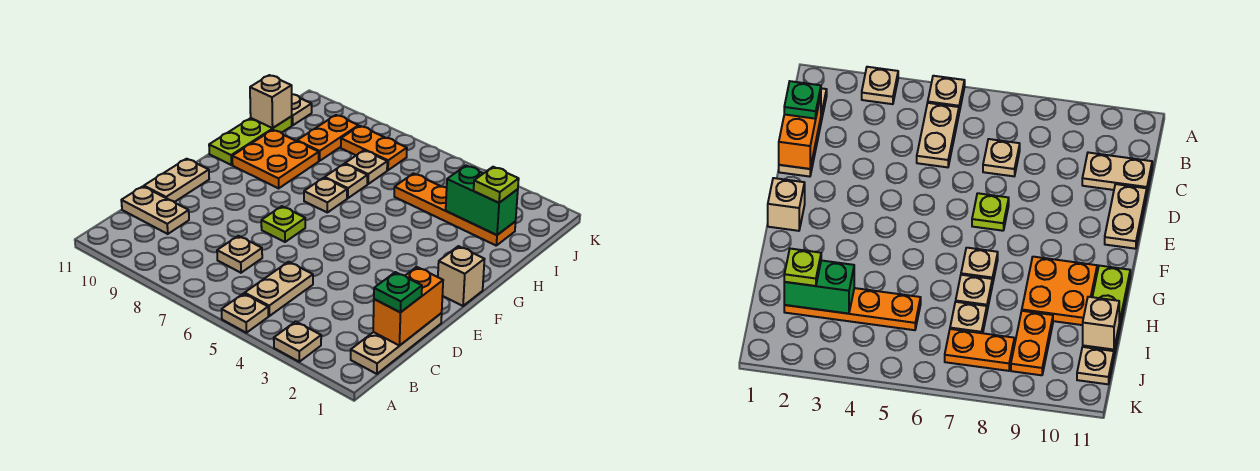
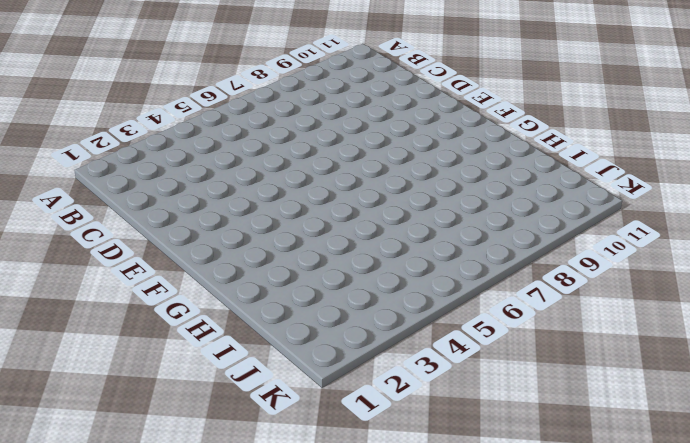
none -> tan plate A3 level 1
none -> tan plate A5 level 1
none -> tan plate B1:D1 level 1

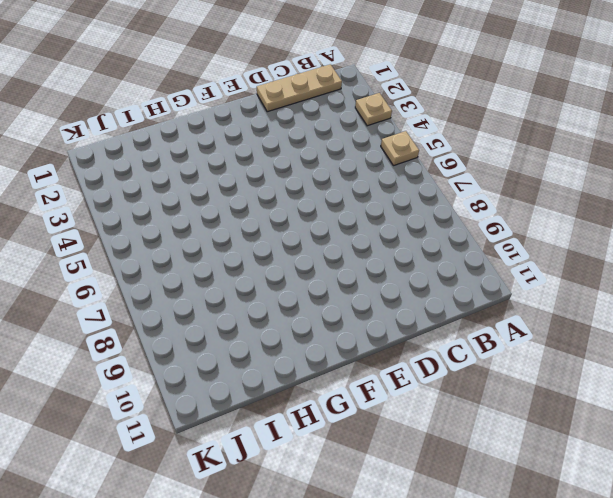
none -> tan plate B5:C5 level 1
none -> tan plate C7 level 1
none -> tan plate C10:C11 level 1

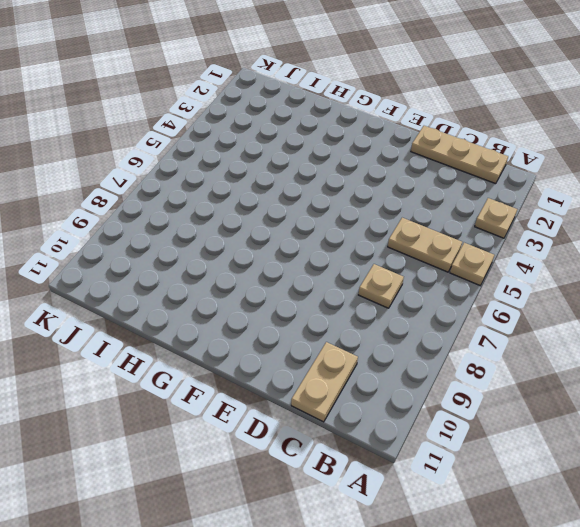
none -> tan plate D11:E11 level 1
none -> lime plate E7 level 1
none -> tan brick F1 level 1

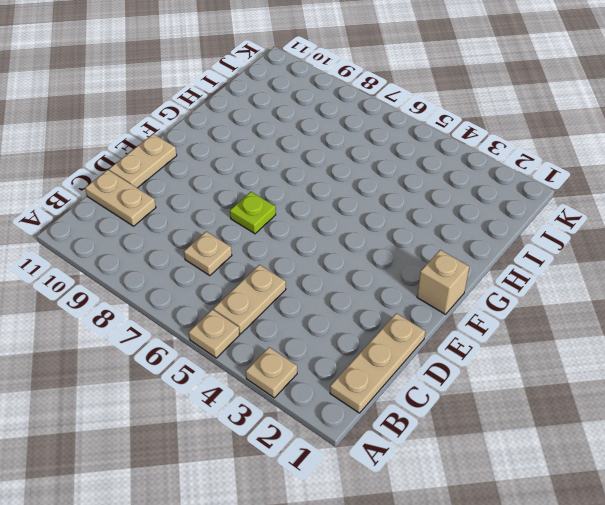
none -> tan plate G7 level 1
none -> orange plate G9:H10 level 1
none -> lime plate G11:I11 level 1

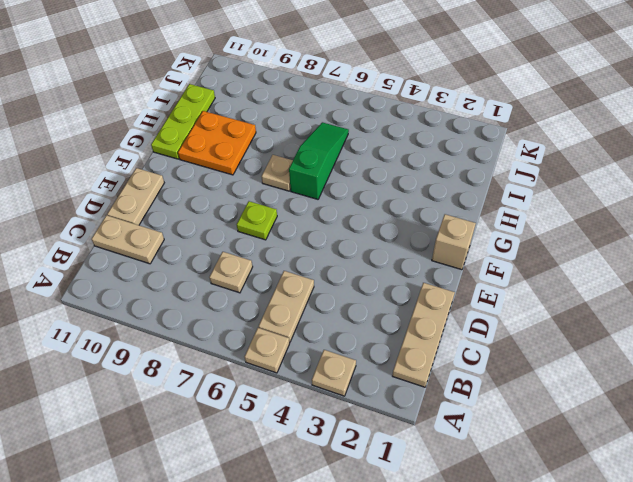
green slope G6:I6 level 1 top G -> none
none -> tan plate H7 level 1
none -> orange plate I2:I5 level 1
none -> tan plate I7 level 1

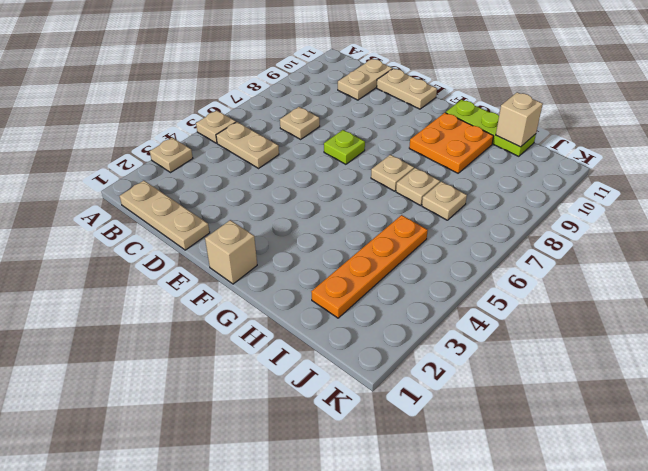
none -> orange plate I9:J9 level 1
none -> orange plate J7:J8 level 1
none -> tan plate J11 level 1

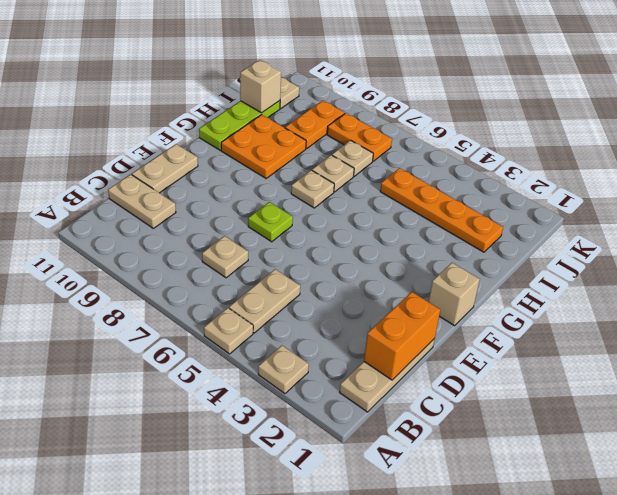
none -> green brick I2:I3 level 2
none -> green plate C1 level 3
none -> lime plate I2 level 3

